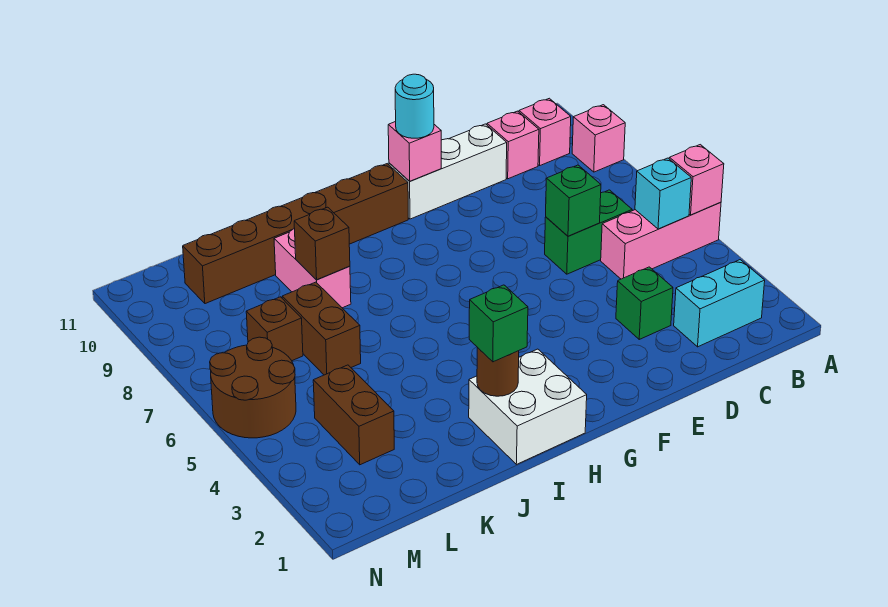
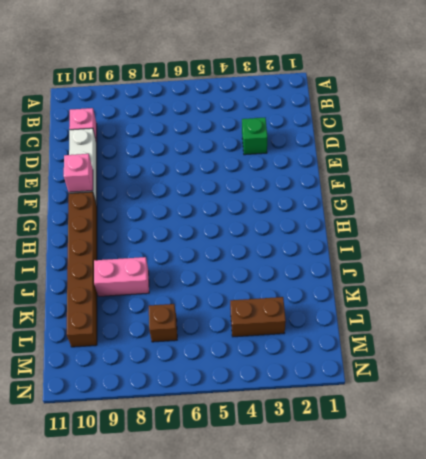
none -> pink brick A5:C5 level 1
none -> pink brick A9 level 1
none -> cyan brick B2:C2 level 1

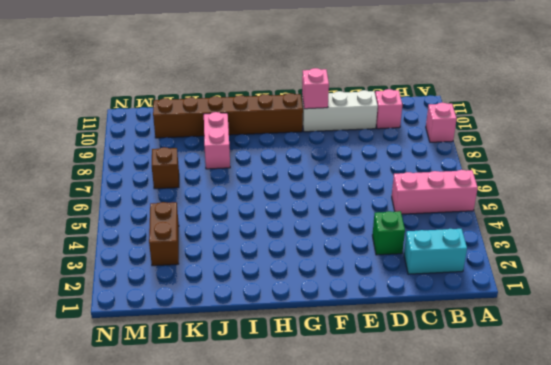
none -> pink brick B10 level 1
none -> green brick C6:D6 level 1
none -> white brick H1:I2 level 1

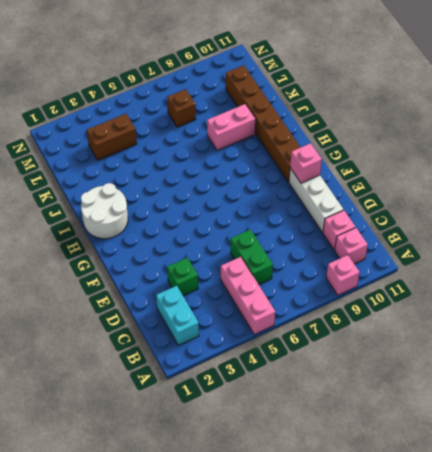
white round brick H1:I2 level 1 -> white brick H1:I2 level 1
none -> brown brick K6:K7 level 1
none -> brown round brick M5:N6 level 1
none -> pink brick A5 level 2

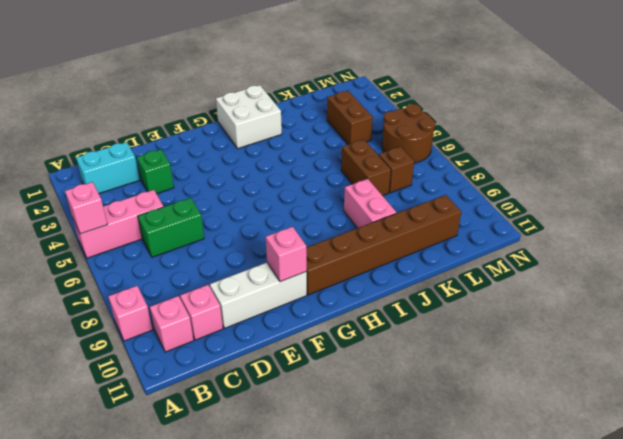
none -> cyan brick B5 level 2
none -> green brick D6 level 2
none -> brown round brick I2 level 2

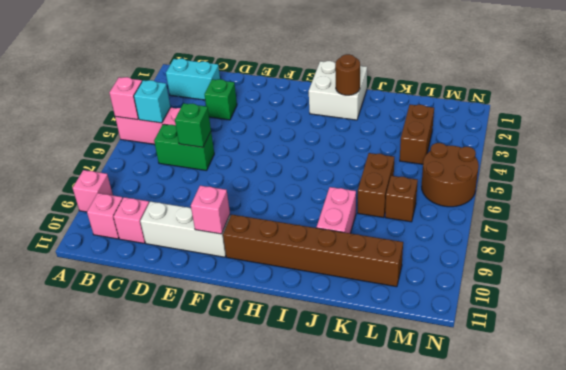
none -> brown brick J8 level 2
none -> cyan round brick F10 level 3
none -> green brick I2 level 3

